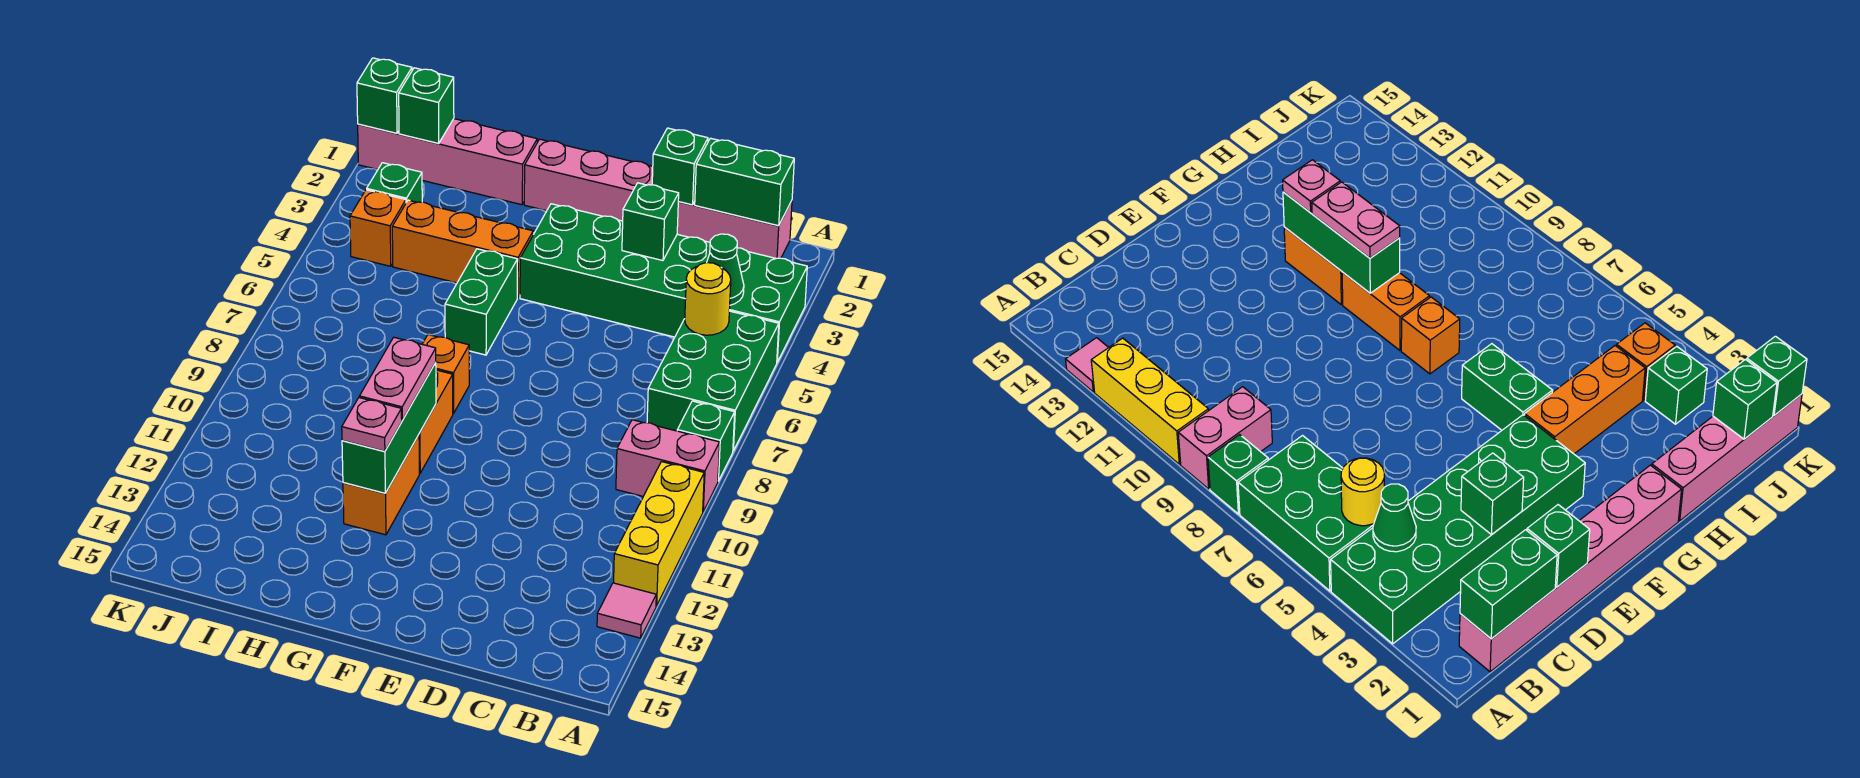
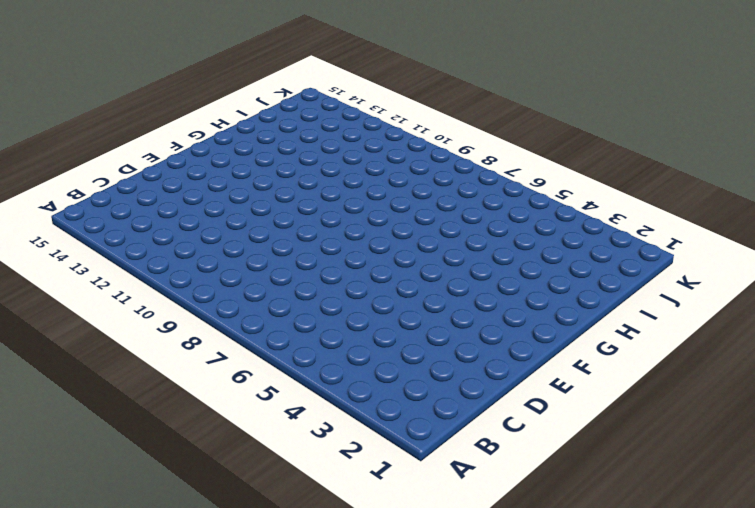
none -> green brick A3:F4 level 1
none -> green brick A5:B7 level 1
none -> green brick A8 level 1

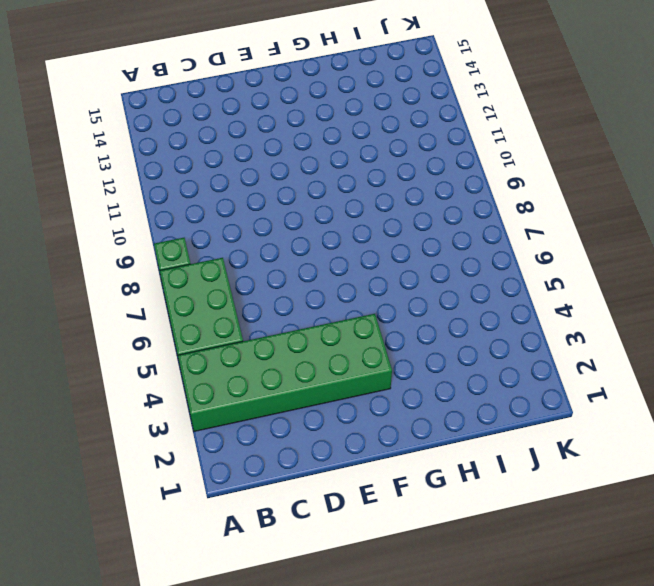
none -> pink brick A9:B9 level 1
none -> yellow brick A10:A12 level 1
none -> pink tile A13 level 1

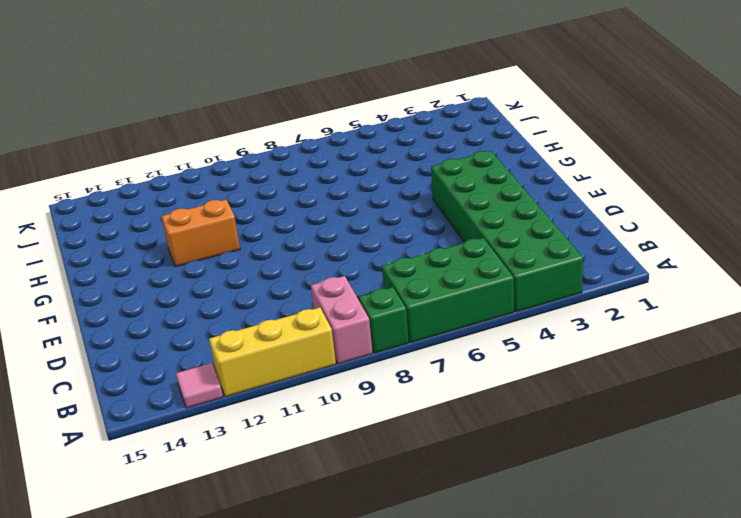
none -> pink brick B1:G1 level 1
none -> orange brick G4:I4 level 1
none -> green brick G5:G6 level 1

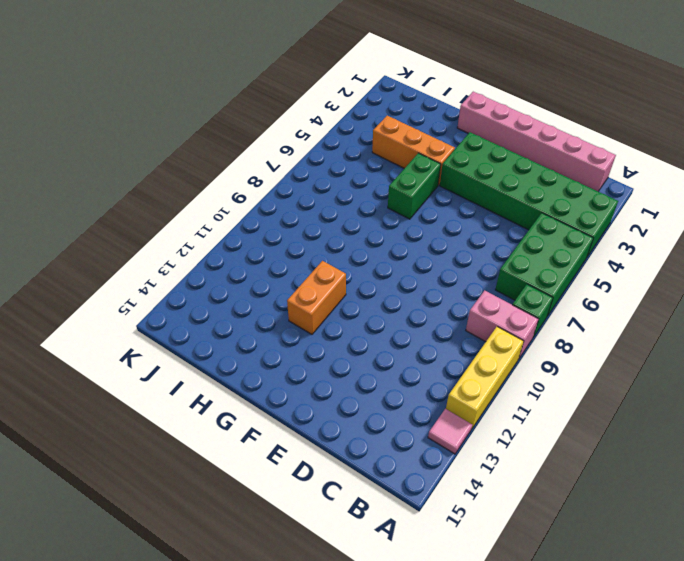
none -> orange brick G8 level 1
none -> orange brick G9:G10 level 1
none -> pink brick H1:K1 level 1

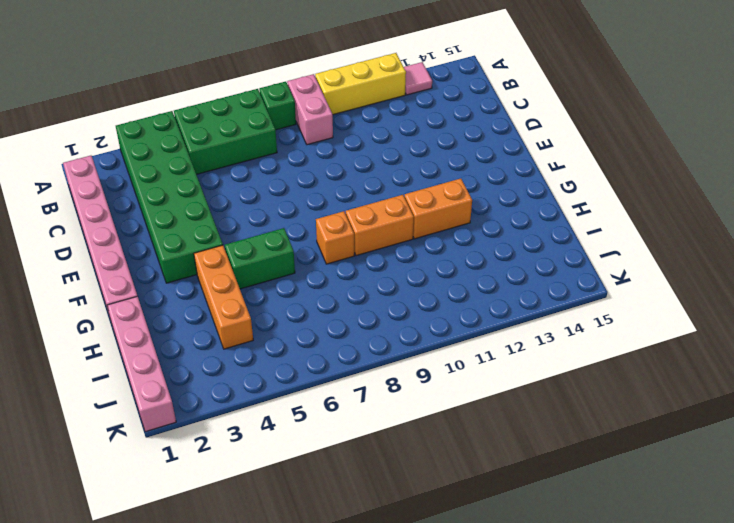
none -> green brick J3 level 1
none -> orange brick J4 level 1
none -> green brick B1:C1 level 2

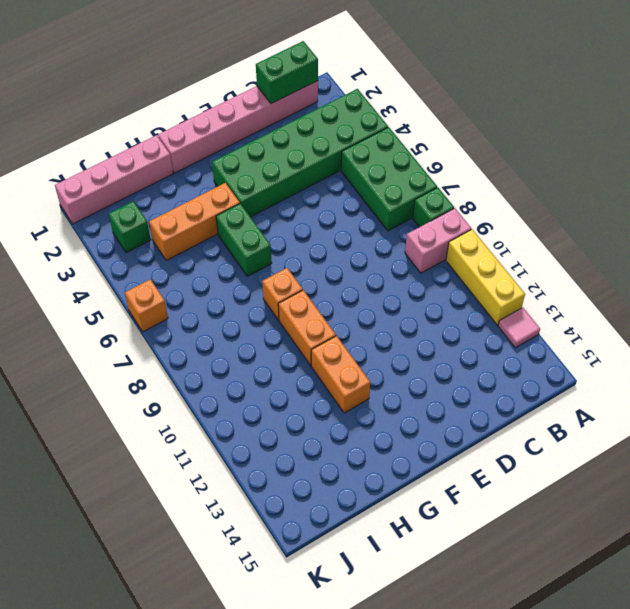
orange brick K6 level 1 -> orange brick J4 level 1
none -> green cone B4 level 2
none -> yellow round brick B5 level 2
none -> green brick D1 level 2

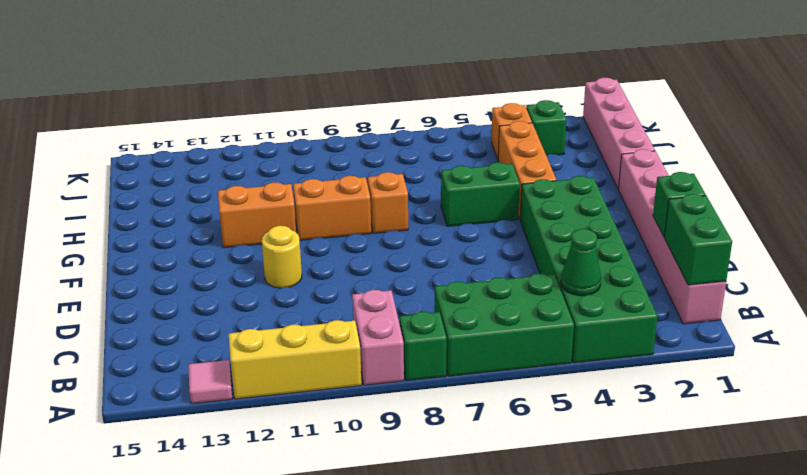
yellow round brick E11 level 1 -> yellow round brick B5 level 2
none -> green brick D3 level 2
none -> green brick G10:G12 level 2
none -> green brick J1 level 2

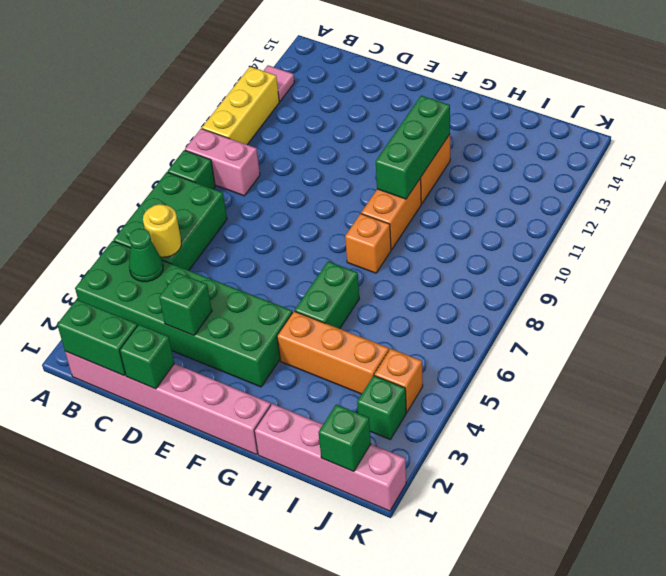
none -> green brick K1 level 2
none -> pink plate G10:G11 level 3
none -> pink plate G12 level 3

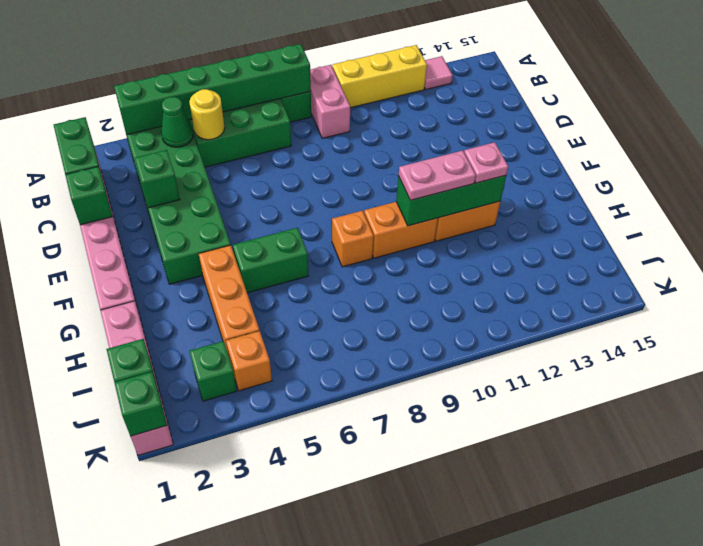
green brick A3:A8 level 2 -> none

